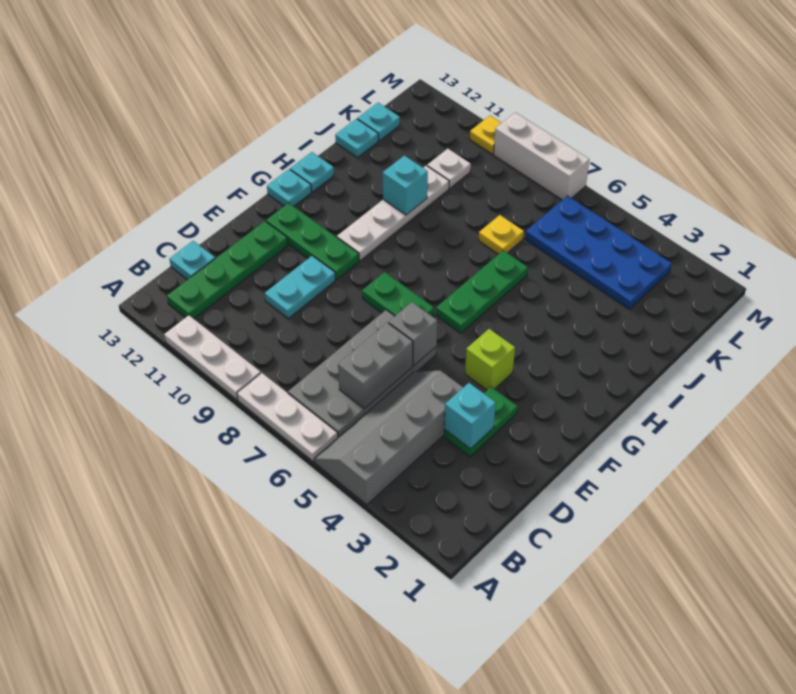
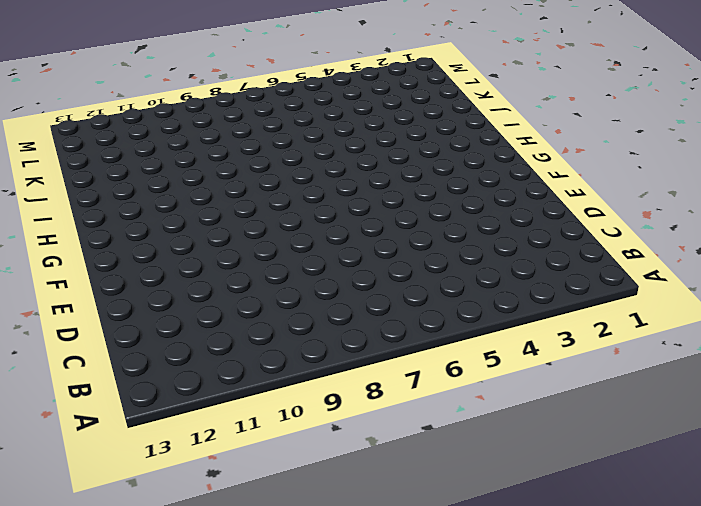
none -> grey slope A4:D5 level 1 top 4
none -> white plate A6:A8 level 1
none -> white plate A9:A11 level 1

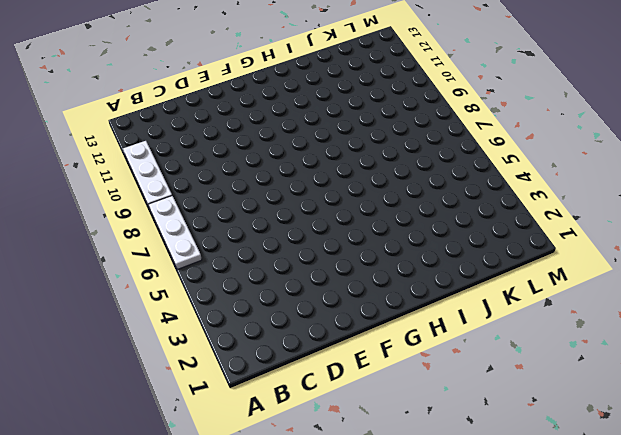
none -> grey slope A4:D5 level 1 top 4
none -> grey plate B6:E7 level 1
none -> green plate B12:E12 level 1

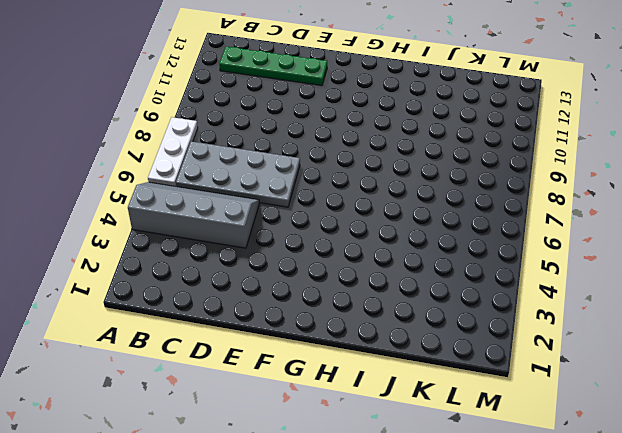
none -> white plate A9:A11 level 1
none -> cyan plate C13 level 1
none -> green plate D3:E3 level 1

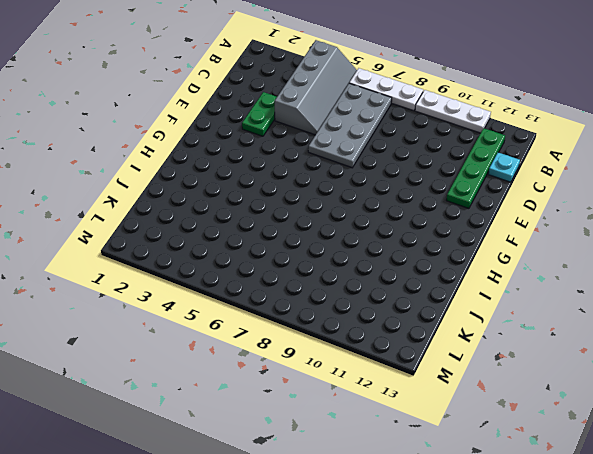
none -> cyan plate D10:E10 level 1
none -> lime brick F4 level 1
none -> green plate F7:F8 level 1

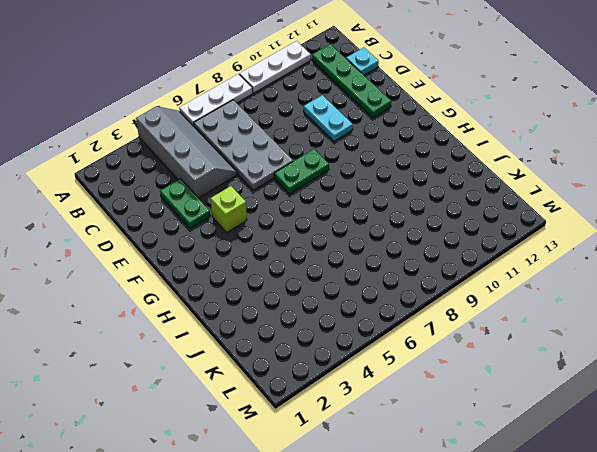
none -> green plate F10:F12 level 1
none -> green plate G6:I6 level 1
none -> white plate G10:J10 level 1

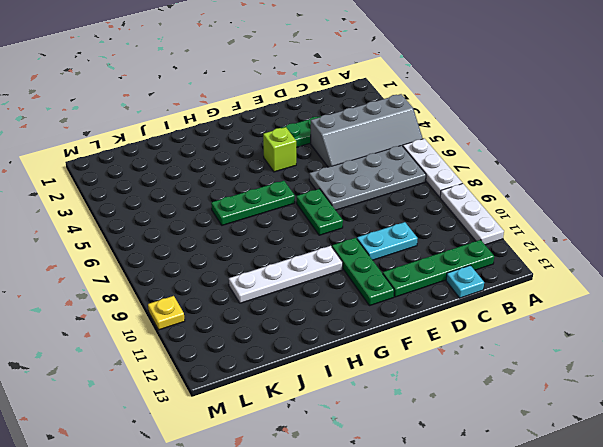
none -> cyan plate G13 level 1
none -> cyan plate H13 level 1
none -> yellow plate J7 level 1

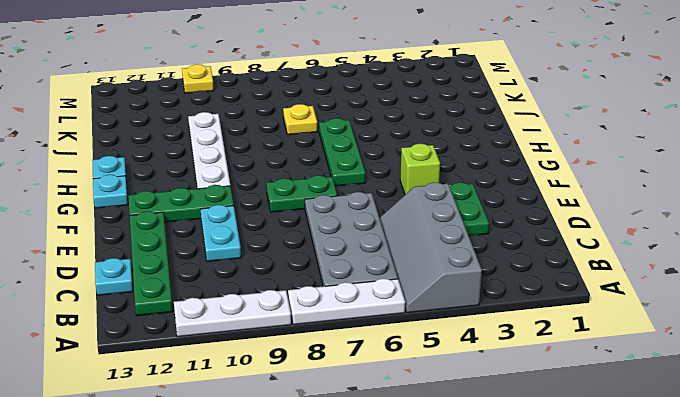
none -> cyan plate J13 level 1
none -> blue plate K3:L6 level 1
none -> white plate K10 level 1

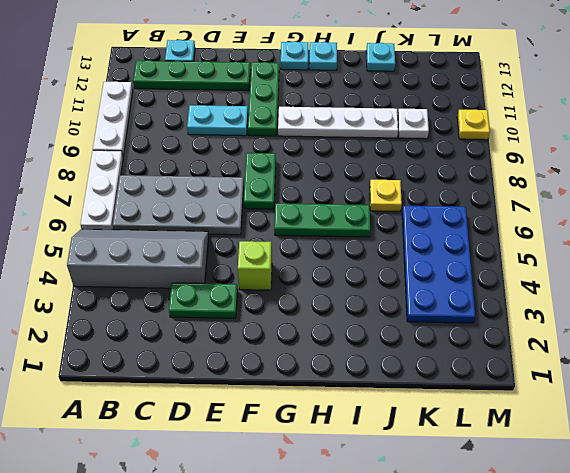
none -> cyan plate K13 level 1
none -> white brick M7:M9 level 1
none -> grey brick C6:D6 level 2

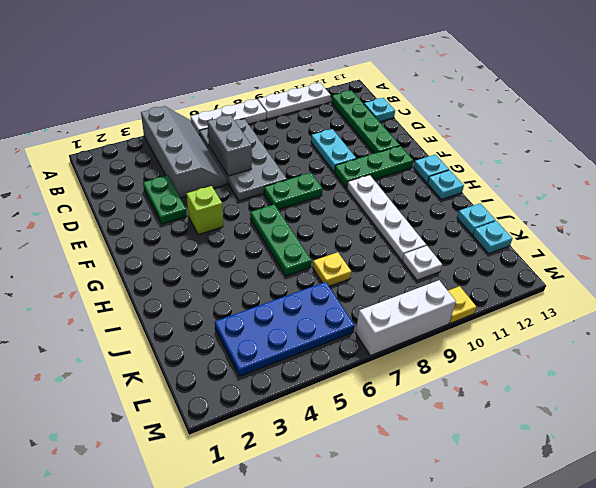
none -> cyan brick D3 level 2
none -> grey brick E6 level 2
none -> cyan brick I10 level 2

